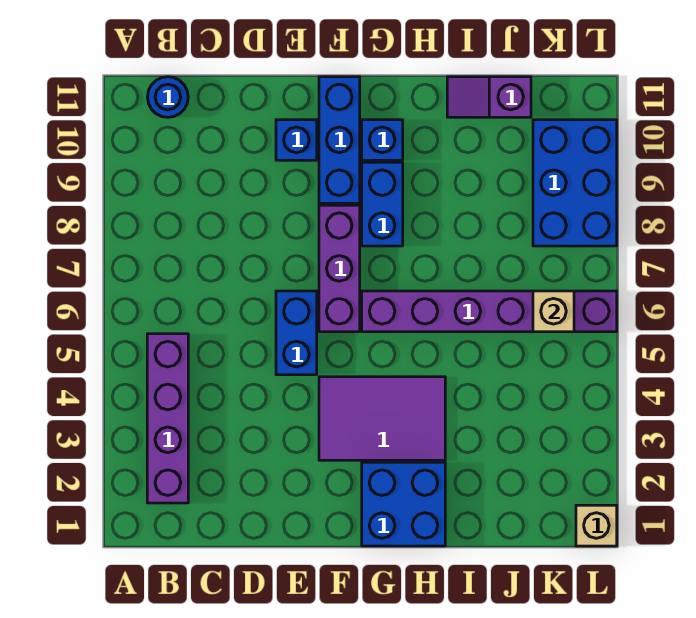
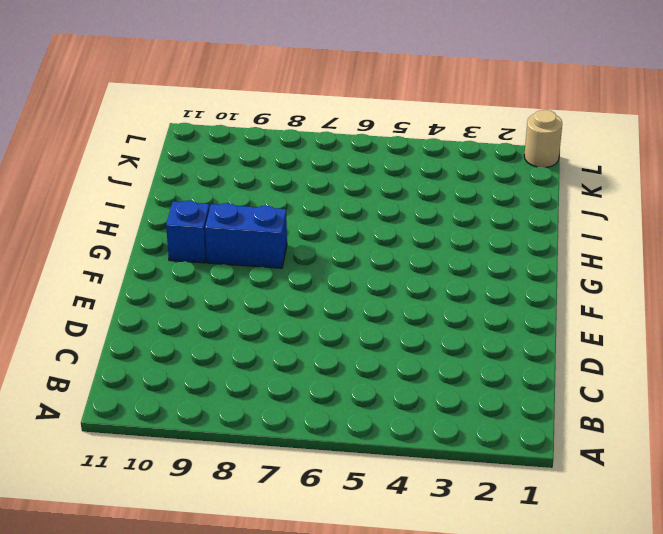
tan round brick L1 level 1 -> tan brick L1 level 1
none -> purple brick B2:B5 level 1
none -> blue round brick B11 level 1
none -> blue brick E5:E6 level 1

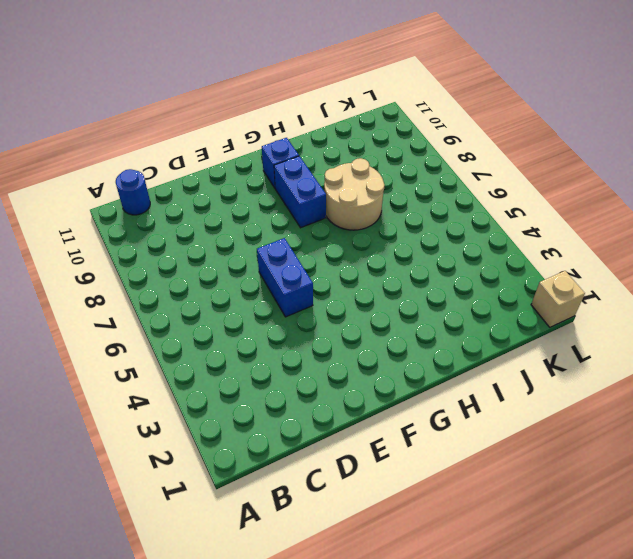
tan round brick H7:I8 level 1 -> none
none -> purple brick B2:B5 level 1
none -> blue brick E10 level 1
none -> purple tile F3:H4 level 1

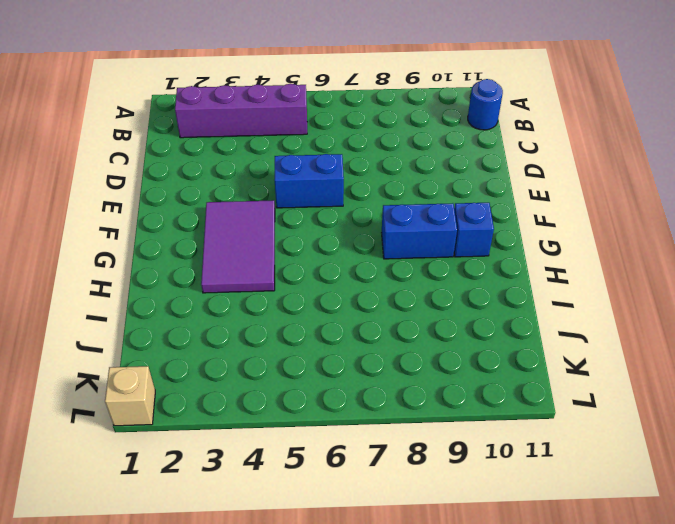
none -> blue brick E10 level 1
none -> purple brick F6:F8 level 1
none -> blue brick F9:F11 level 1

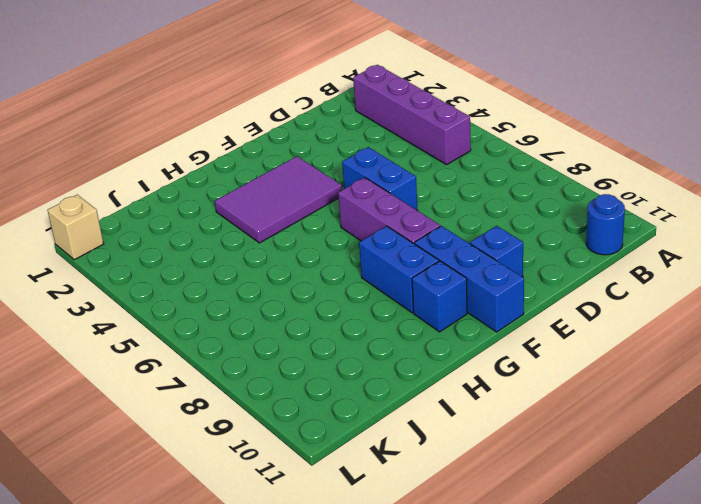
none -> blue brick G1:H2 level 1
none -> purple brick G6:L6 level 1
none -> purple slope I11:J11 level 1 top J

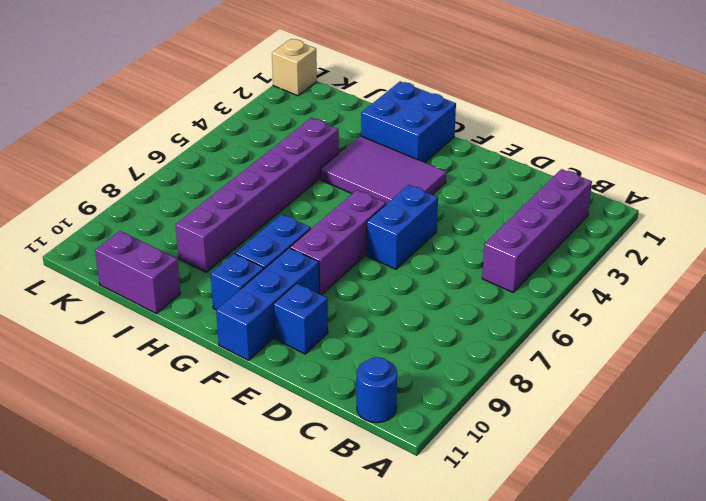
purple brick I4:I9 level 1 -> purple brick G6:L6 level 1
purple brick I11:J11 level 1 -> purple slope I11:J11 level 1 top J
none -> blue brick K8:L10 level 1
none -> tan brick K6 level 2

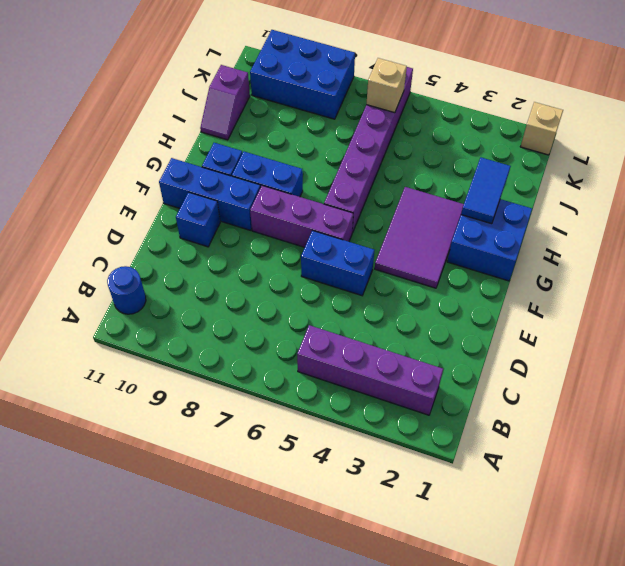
blue tile H2:I2 level 2 -> none

